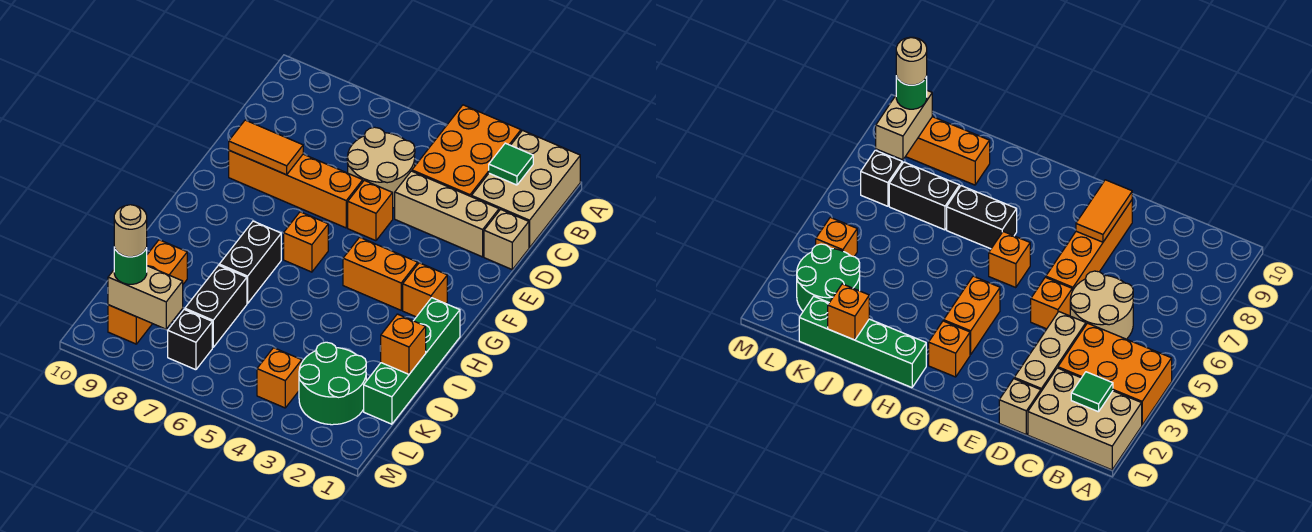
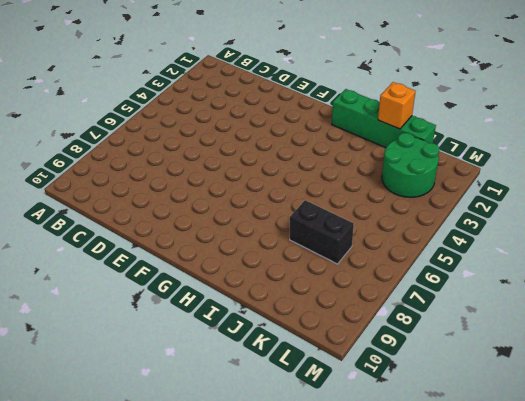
none -> tan brick A1:C2 level 1
none -> orange brick A3:C4 level 1
none -> tan round brick C5:D6 level 1

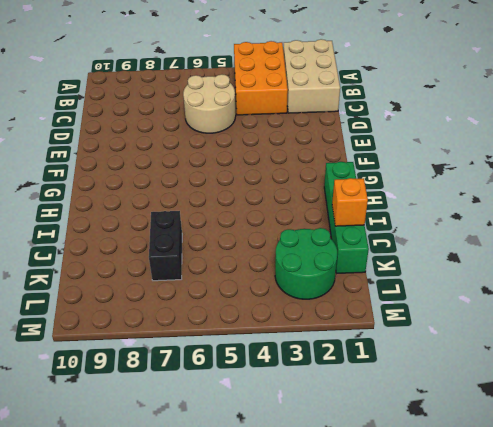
none -> tan brick D1 level 1
none -> tan brick D2:D4 level 1
none -> orange brick E5 level 1

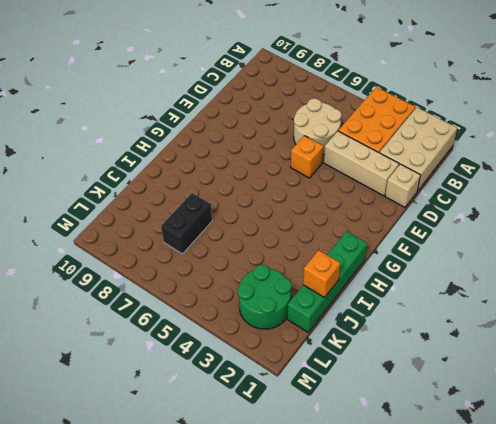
none -> orange brick E6:E9 level 1
none -> orange brick G2 level 1
none -> orange brick G3:G4 level 1

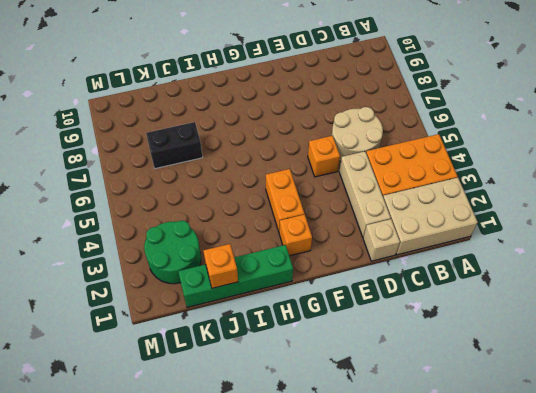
none -> orange brick E6:E9 level 1
none -> orange brick G6 level 1
none -> black brick H7:I7 level 1

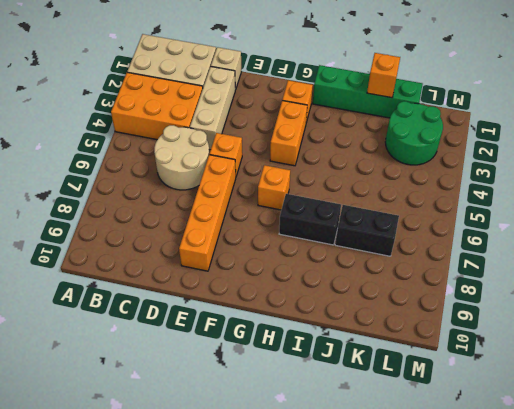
none -> orange brick J9:L9 level 1
none -> orange brick L4 level 1
none -> black brick L7 level 1

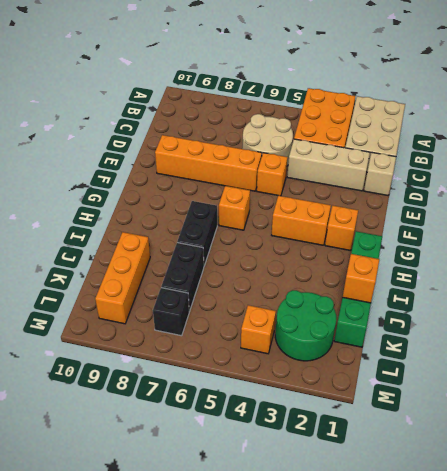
none -> green tile B2 level 2
none -> orange tile E8:E9 level 2
none -> tan brick L8:L9 level 2

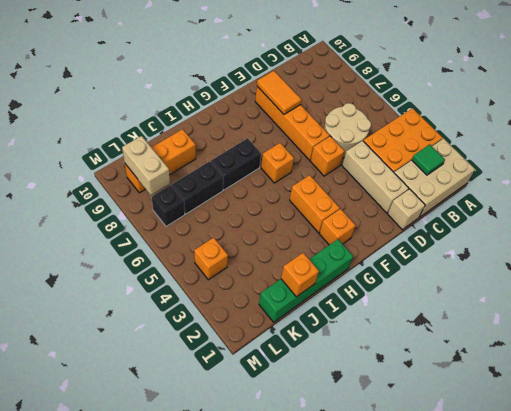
none -> green round brick K2:L3 level 1
none -> green round brick L9 level 3
none -> tan round brick L9 level 4

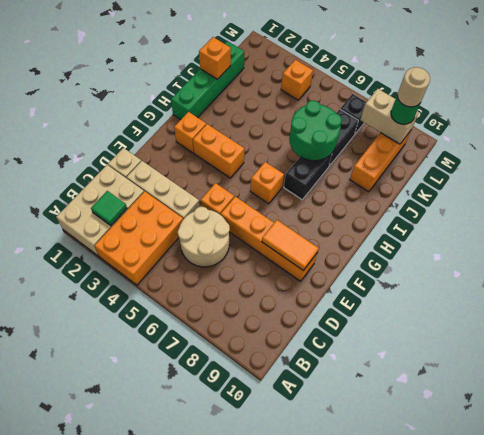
green round brick I6:J7 level 2 -> green round brick K2:L3 level 1

